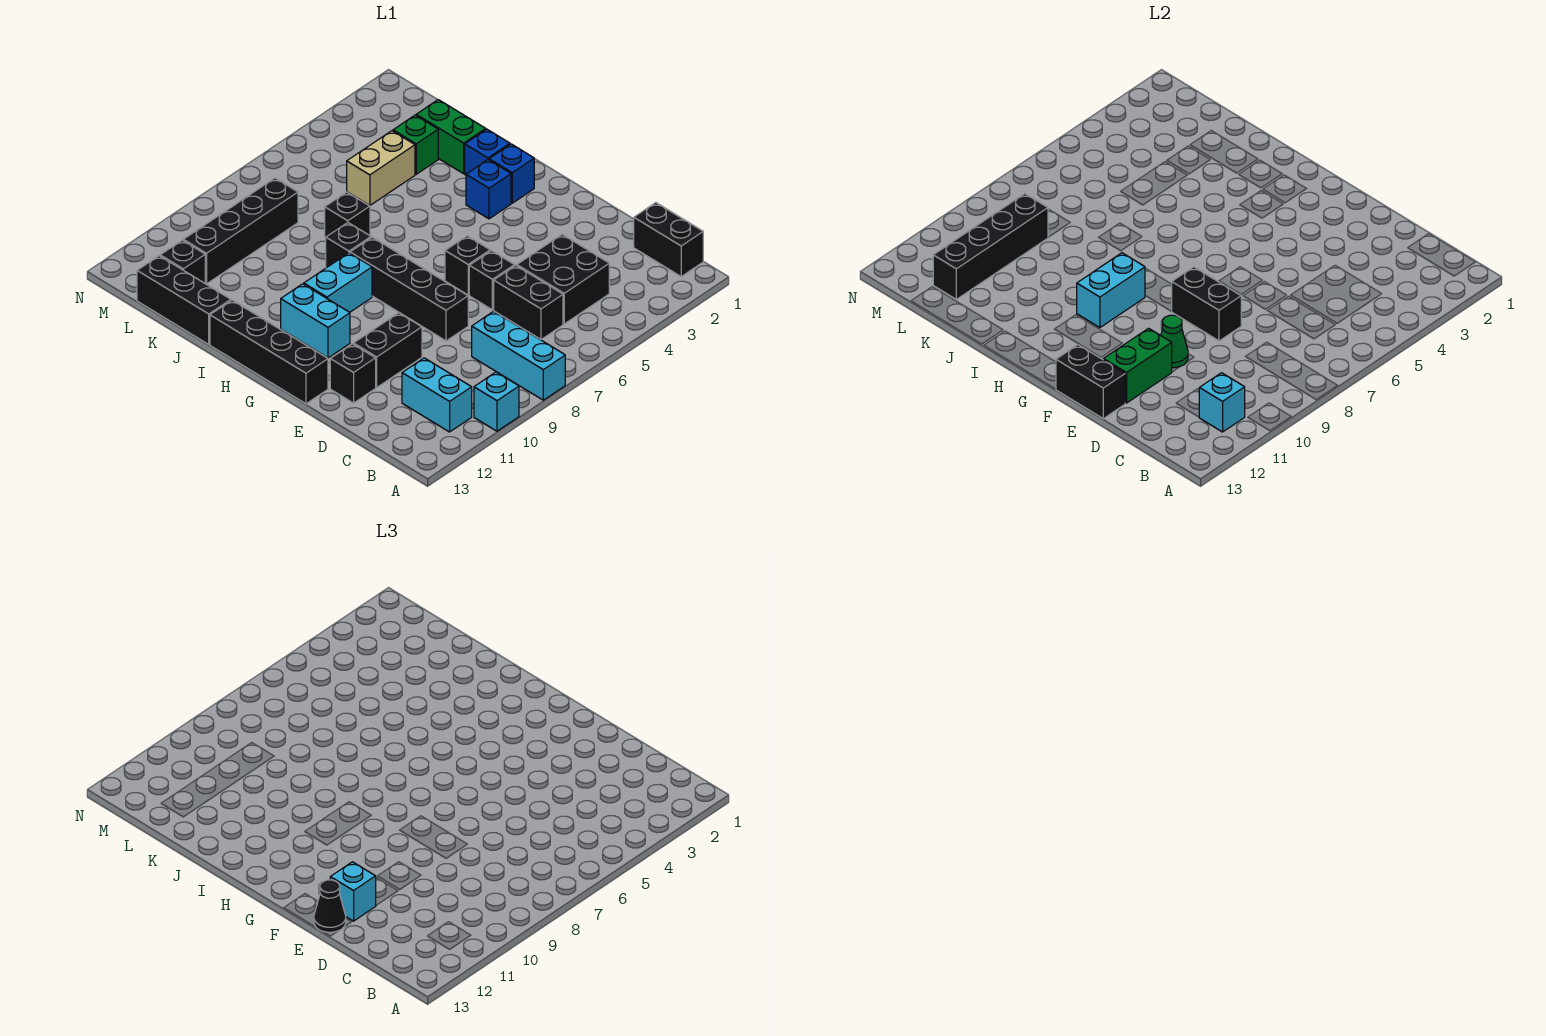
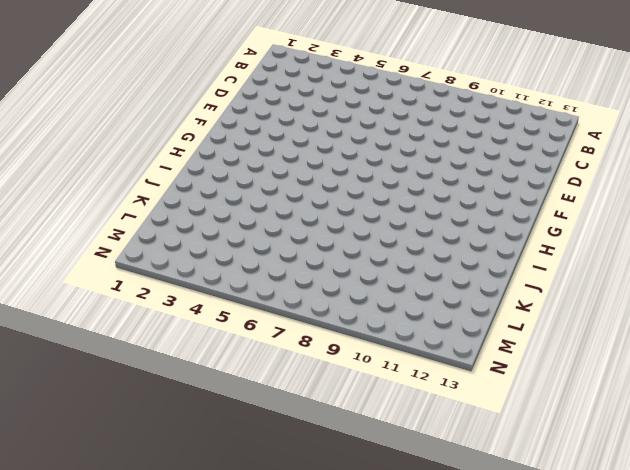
none -> cyan brick A8:C8 level 1
none -> cyan brick A10 level 1
none -> black brick B1:C1 level 1
none -> cyan brick B11:C11 level 1

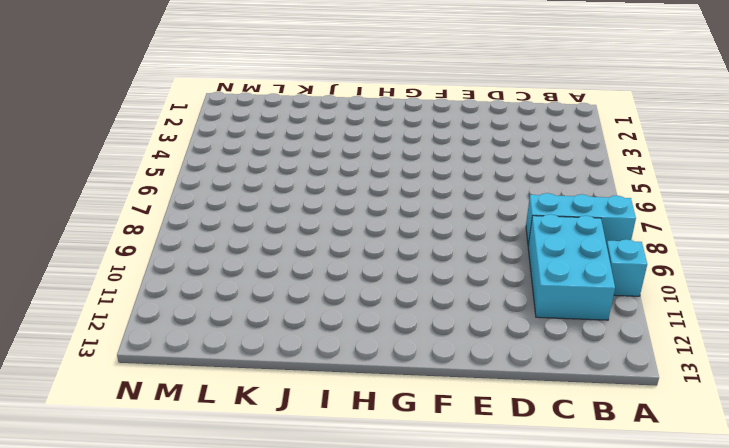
cyan brick B9:C11 level 1 -> cyan brick B11:C11 level 1
none -> black brick B1:C1 level 1
none -> black brick C4:D5 level 1
none -> black brick C6:D6 level 1
none -> black brick E6 level 1

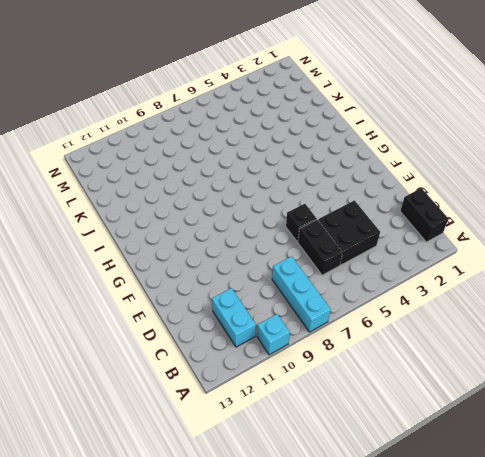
none -> black brick E8:H8 level 1
none -> black brick E10:E11 level 1
none -> black brick E12 level 1
none -> black brick F6 level 1

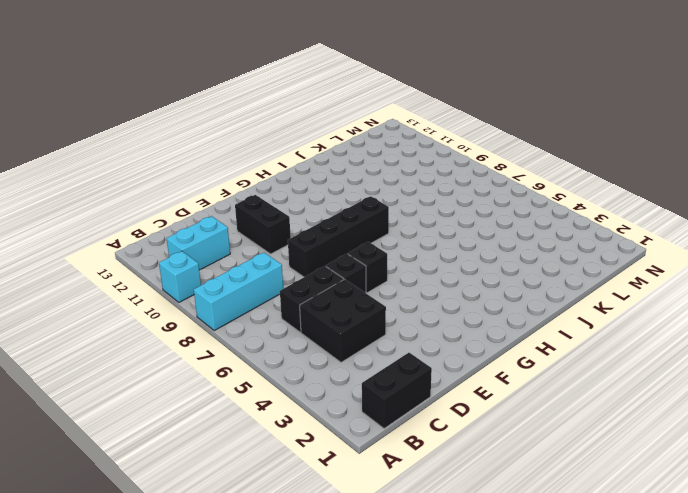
none -> black brick E12 level 1
none -> black brick F13:I13 level 1
none -> cyan brick G11:H11 level 1
none -> blue brick H2 level 1

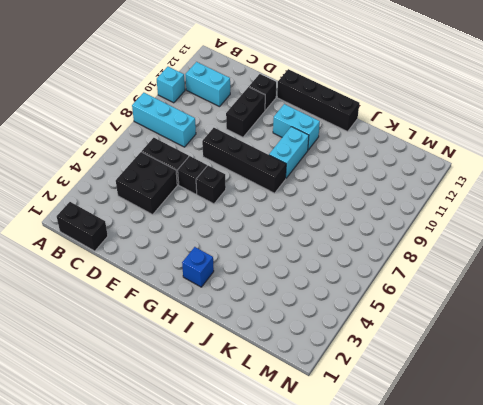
none -> blue brick H3 level 1
none -> blue brick I2 level 1
none -> black brick I8 level 1
none -> green brick J2:K2 level 1

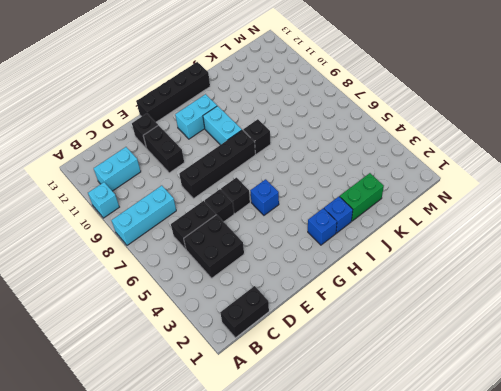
blue brick G5 level 1 -> blue brick H3 level 1
none -> black brick J7 level 1
none -> black brick J13:L13 level 1
none -> green brick K3 level 1
none -> tan brick K4:K5 level 1

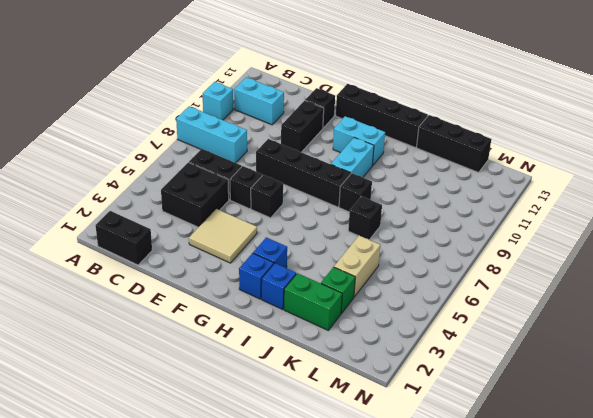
tan tile E3:F4 level 1 -> none
none -> black brick L8:L11 level 1
none -> black brick L12 level 1
none -> cyan brick B11 level 2
none -> black brick E8:F8 level 2

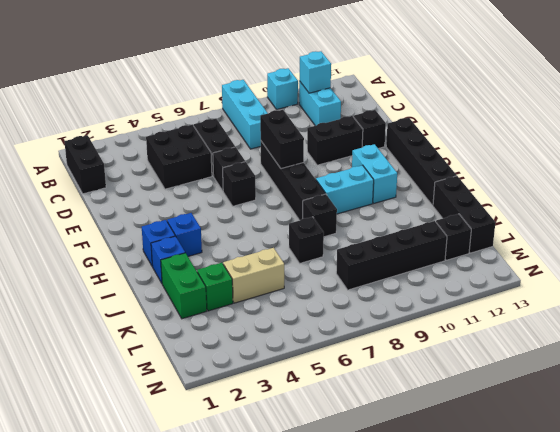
none -> green cone E10 level 2
none -> green brick E11:E12 level 2
none -> black brick E13:F13 level 2
none -> cyan brick H9:H10 level 2

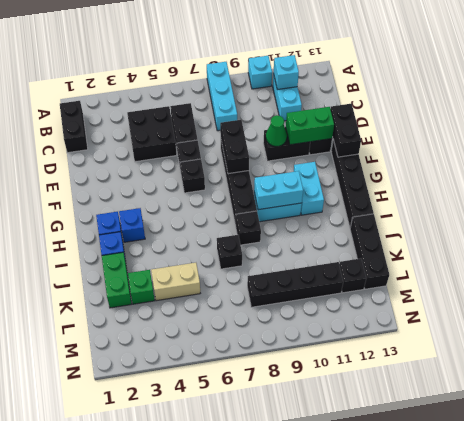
none -> black brick L9:L12 level 2
none -> cyan brick E12 level 3
none -> black cone E13 level 3

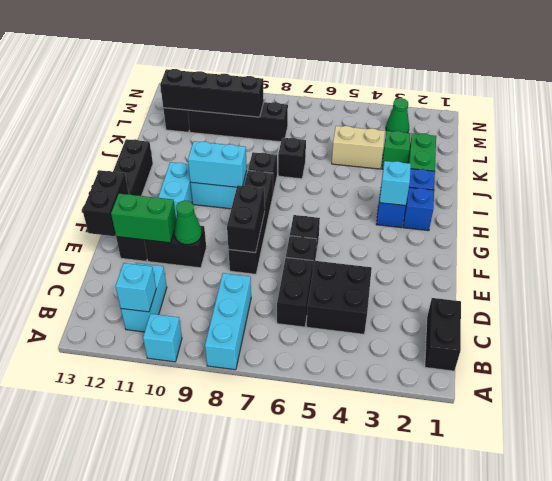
cyan brick H3 level 2 -> cyan brick E12 level 3
green cone M3 level 1 -> none
none -> black brick J13:L13 level 1
none -> black cone E13 level 3

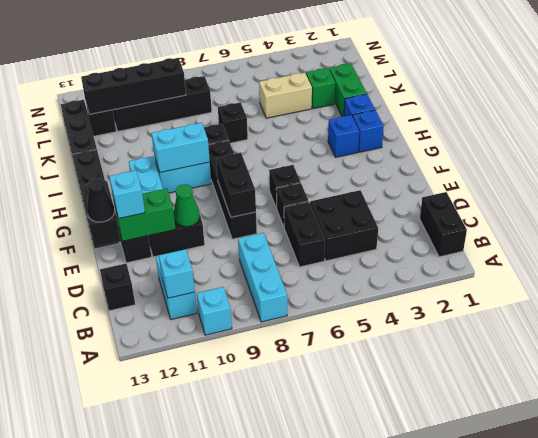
black brick C13 level 1 -> none

